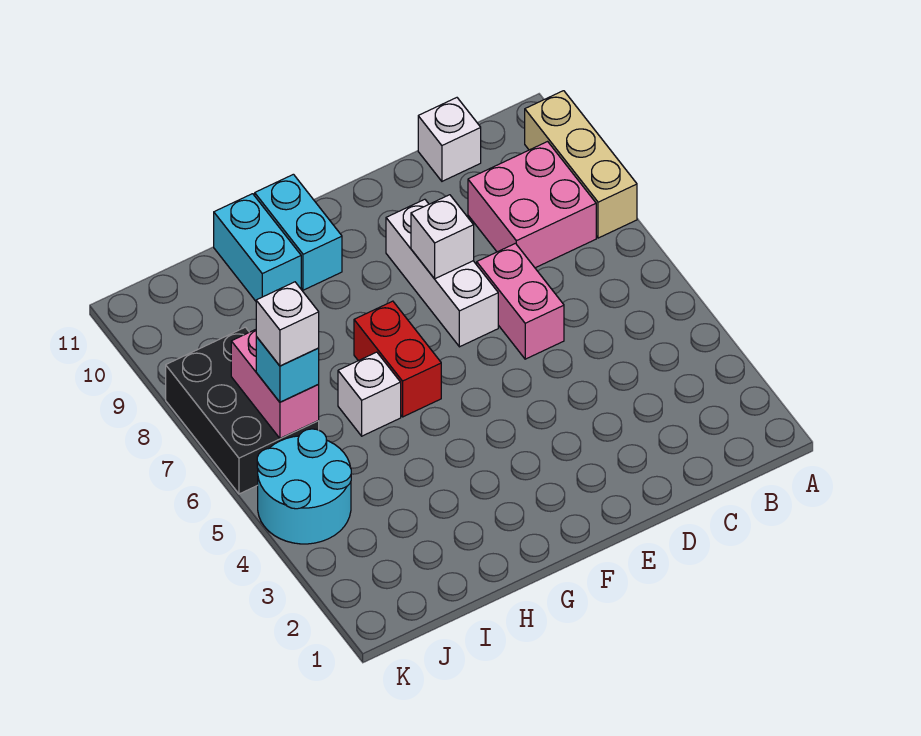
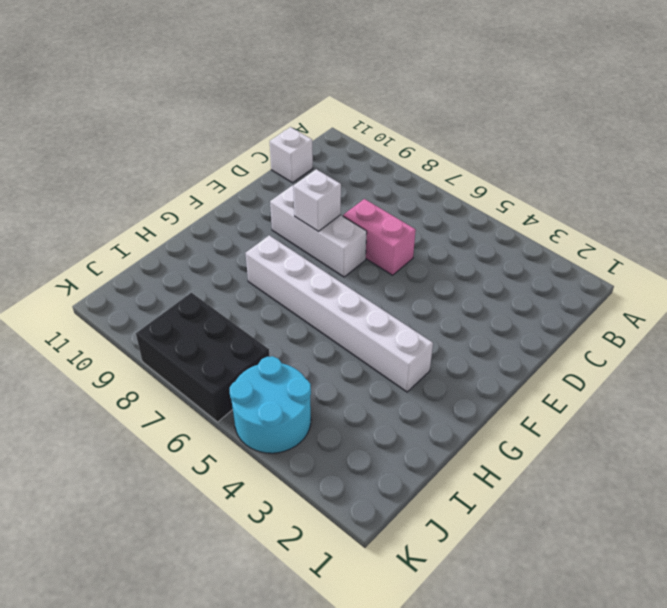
white brick G3:G8 level 1 -> red brick G6:G7 level 1
none -> tan brick A8:A10 level 1
none -> pink brick B8:C9 level 1
none -> cyan brick G10:G11 level 1

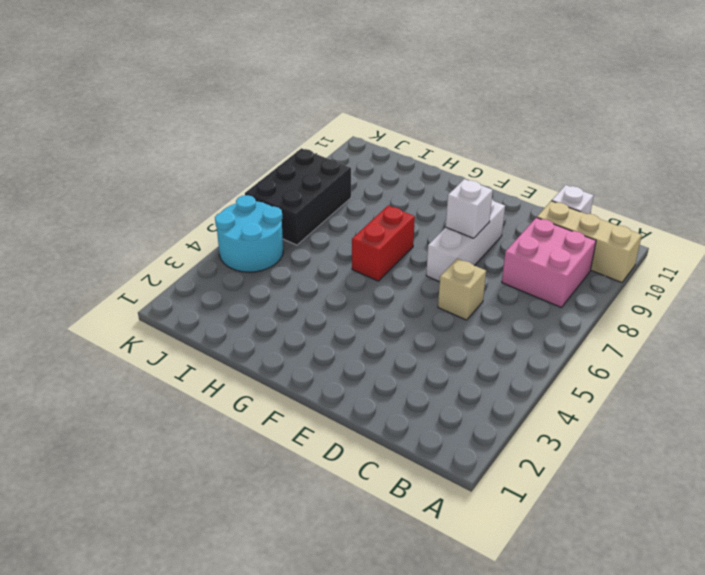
tan brick A10:C10 level 1 -> tan brick A8:A10 level 1
tan brick D6 level 1 -> pink brick D6:D7 level 1
none -> cyan brick G10:G11 level 1
none -> white brick H6 level 1
none -> cyan brick H10:H11 level 1

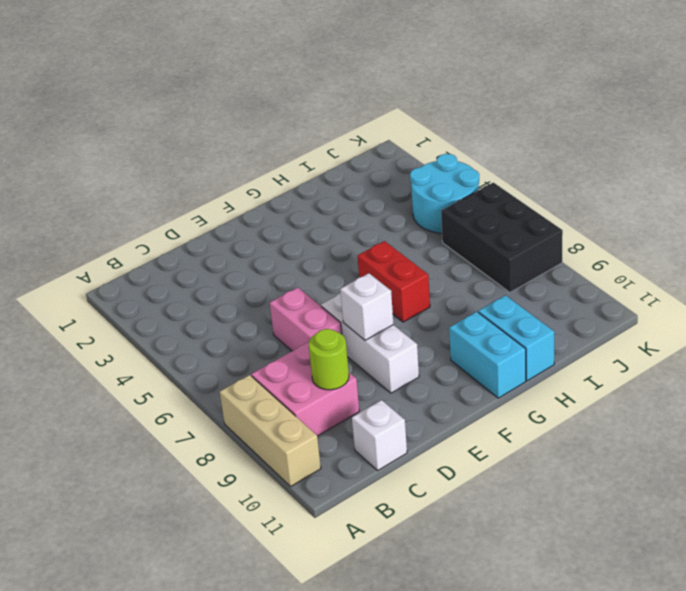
lime round brick C9 level 2 -> none
none -> white brick H6 level 1
none -> pink brick J6:J7 level 2
none -> cyan brick J6 level 3

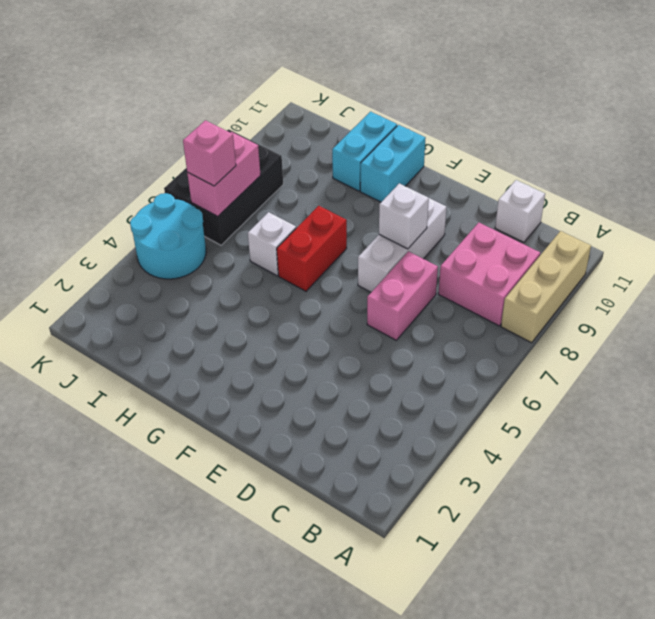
pink brick J6 level 3 -> cyan brick J6 level 3
none -> white brick J6 level 4

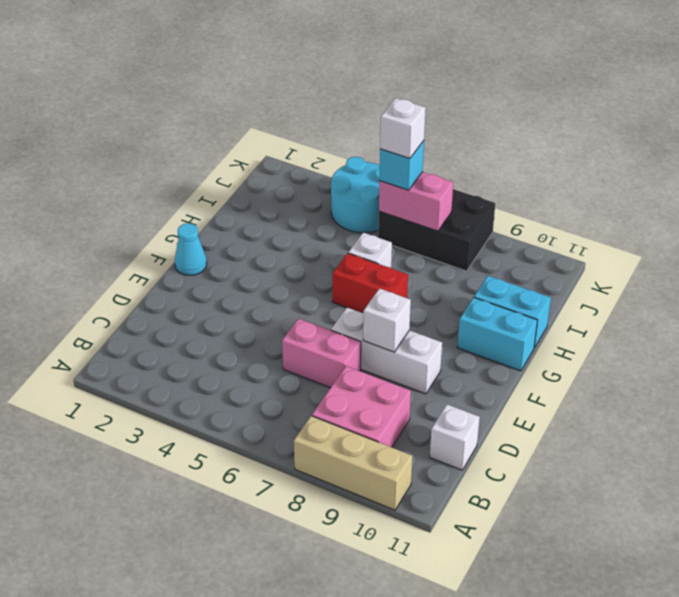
cyan cone F1 level 1 -> none

